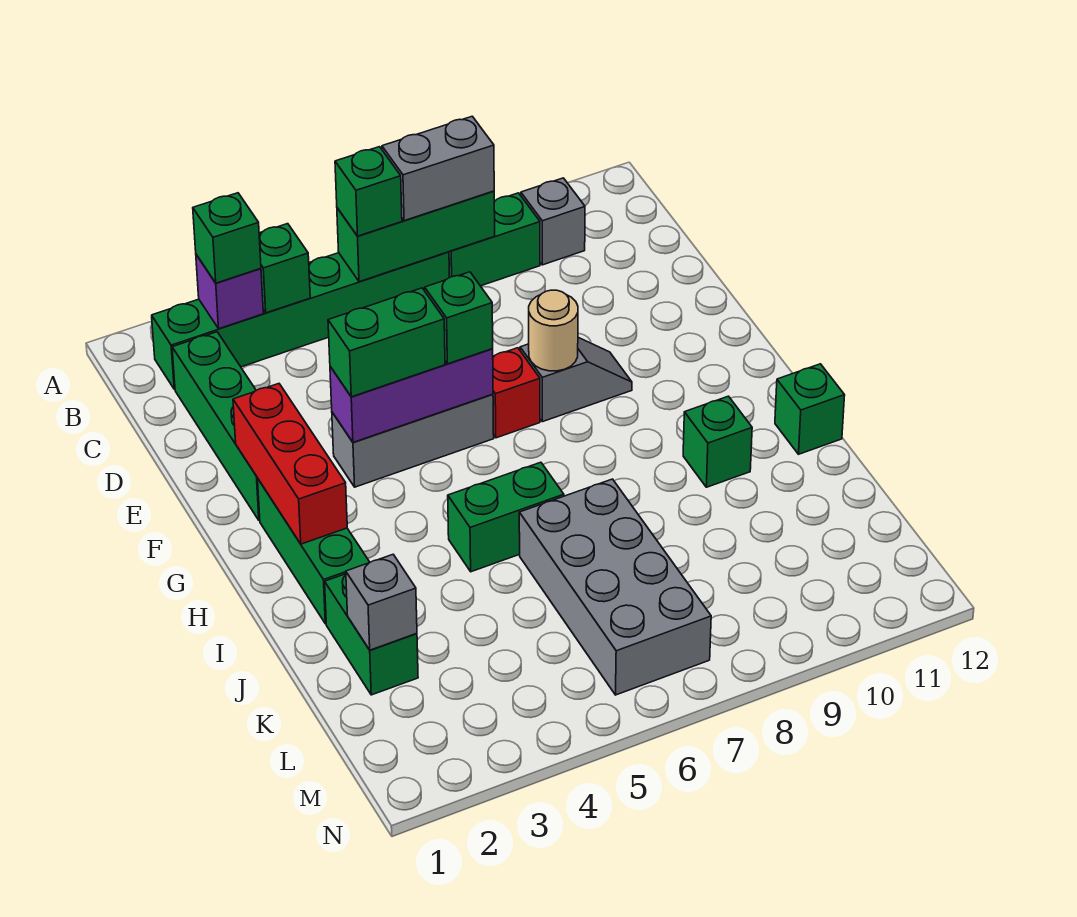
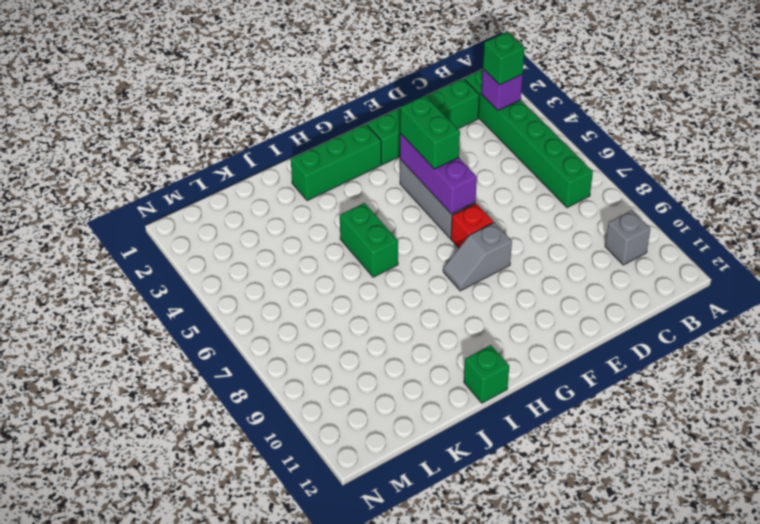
grey slope F8:G8 level 1 top F -> grey slope F8:F9 level 1 top 8
none -> green brick B8:B9 level 1
none -> green brick I10 level 1
none -> green brick J2:K2 level 1

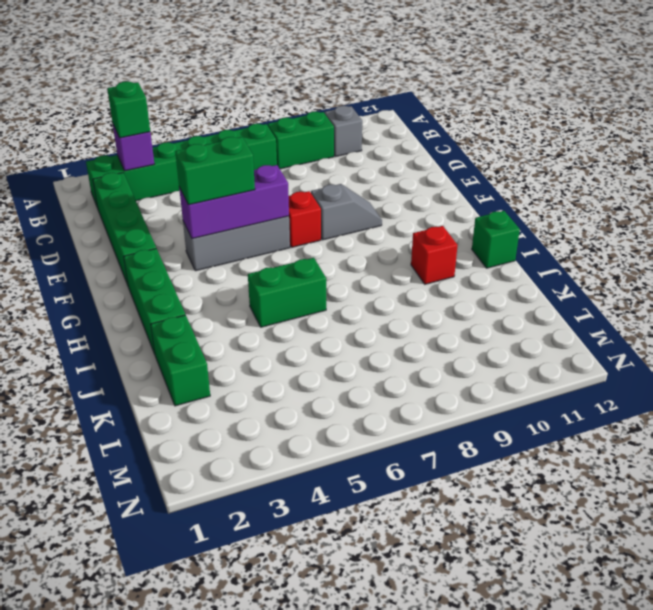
red brick I10 level 1 -> green brick I10 level 1
none -> grey brick J6:M7 level 1
none -> green brick B4 level 2
none -> green brick B6:B8 level 2

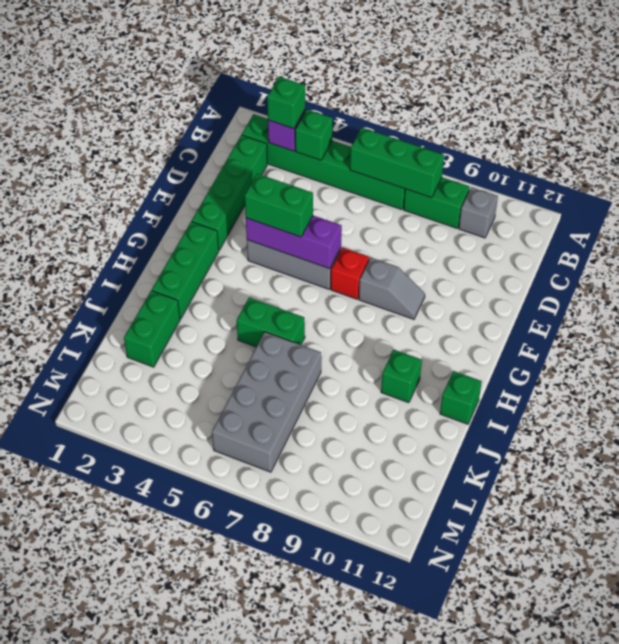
none -> red brick F2:H2 level 2
none -> tan round brick F8 level 2
none -> grey brick K2 level 2

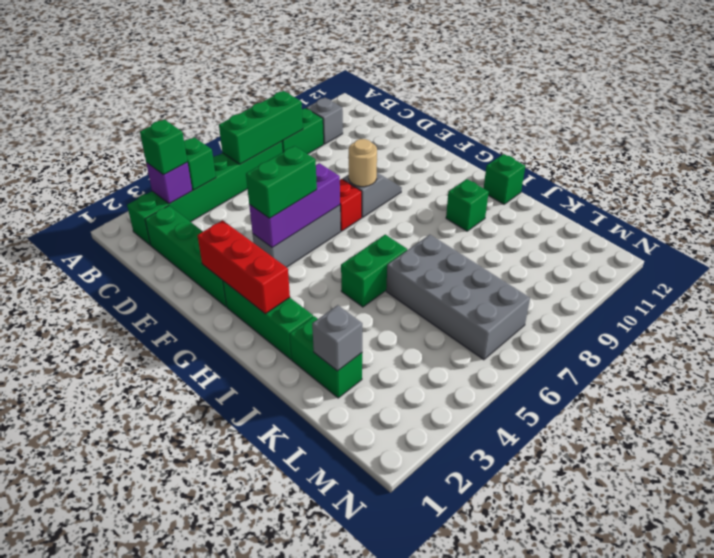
none -> green brick B6 level 3
none -> grey brick B7:B8 level 3
none -> green brick F6 level 3

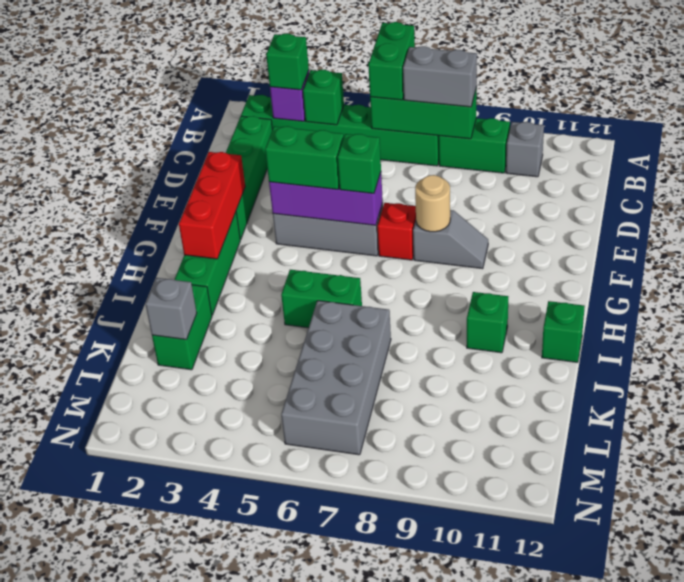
green brick A6:B6 level 3 -> green brick B6 level 3

